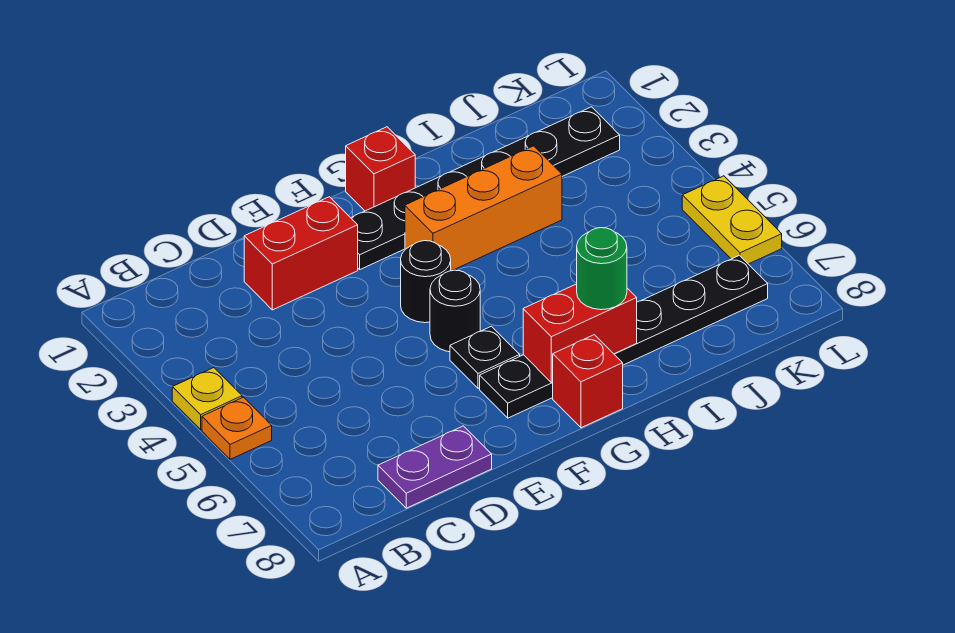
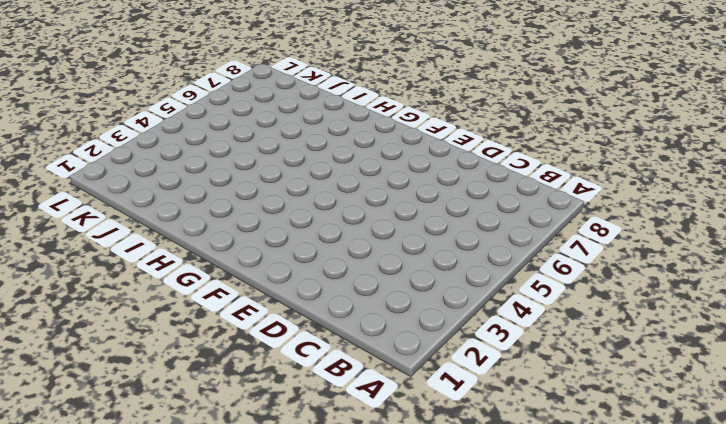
none -> yellow plate A4 level 1
none -> orange plate A5 level 1
none -> purple plate C8:D8 level 1

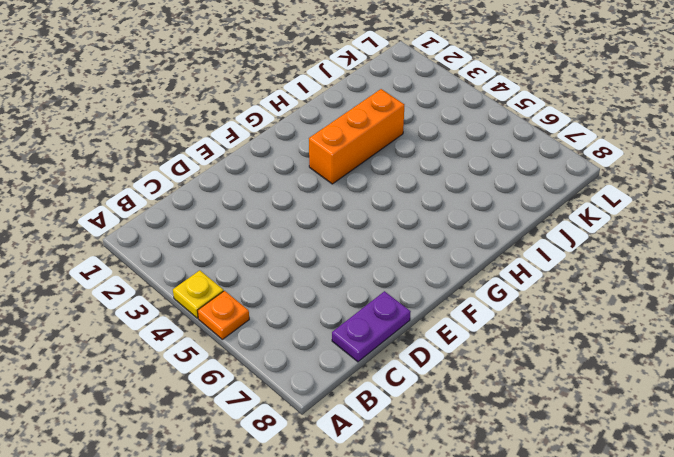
none -> red brick D2:E2 level 1
none -> black plate F2:K2 level 1
none -> black round brick F4 level 1

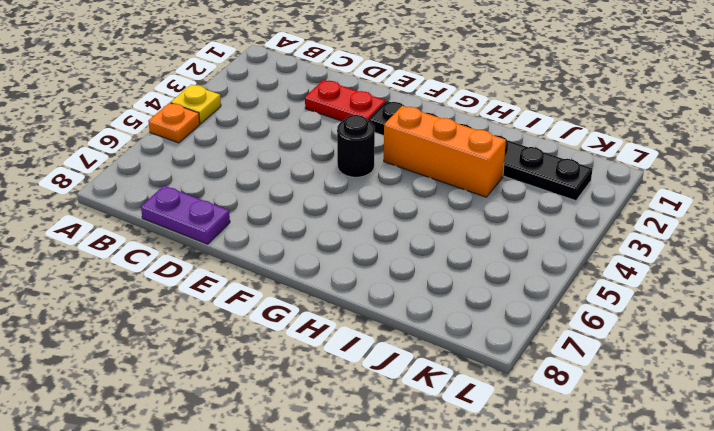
red plate D2:E2 level 1 -> red brick D2:E2 level 1
none -> black round brick F5 level 1
none -> black plate F6 level 1
none -> black plate F7:K7 level 1

